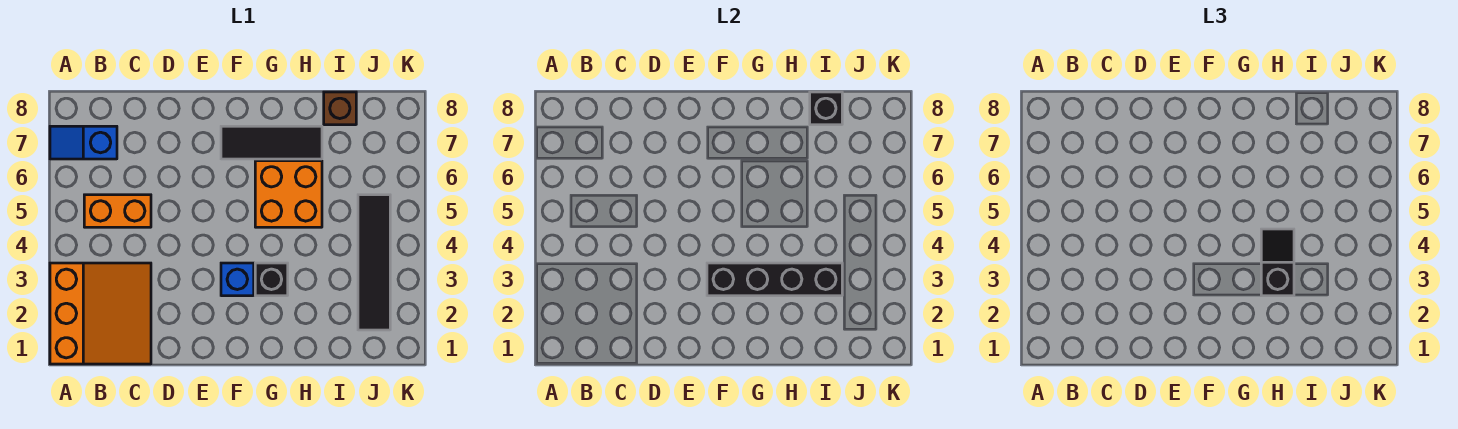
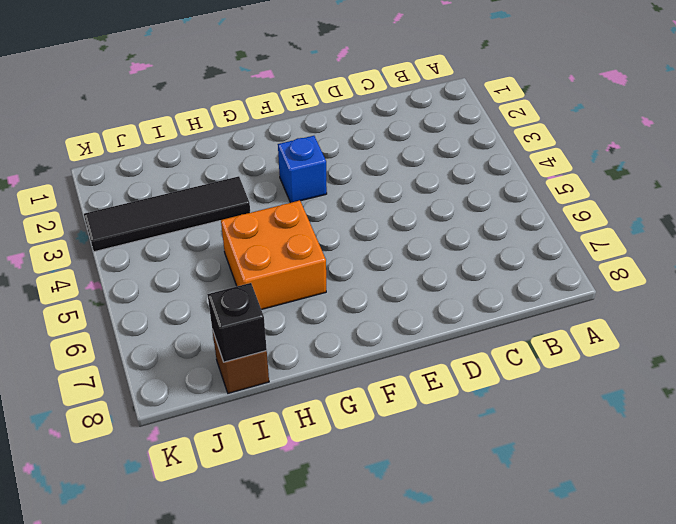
black tile H3:K3 level 1 -> black tile J2:J5 level 1
none -> orange slope A1:C3 level 1 top A
none -> blue slope A7:B7 level 1 top B
none -> orange brick B5:C5 level 1

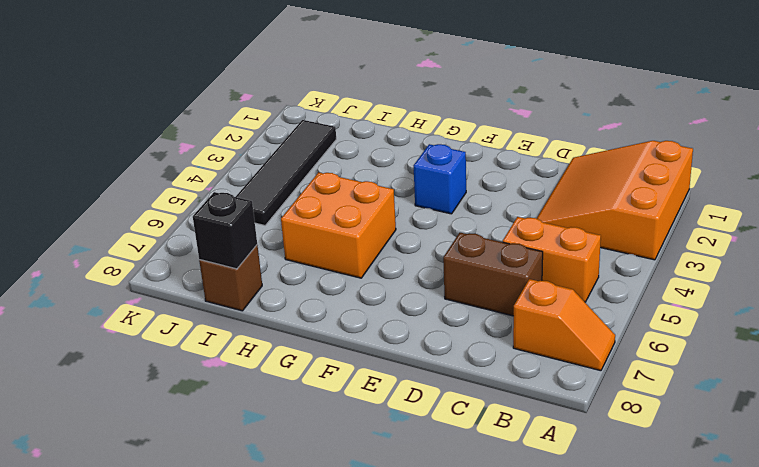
orange slope A7:B7 level 1 top B -> blue slope A7:B7 level 1 top B
brown brick C6:D6 level 1 -> none
none -> black tile F7:H7 level 1
none -> black brick G3 level 1
none -> black brick F3:I3 level 2

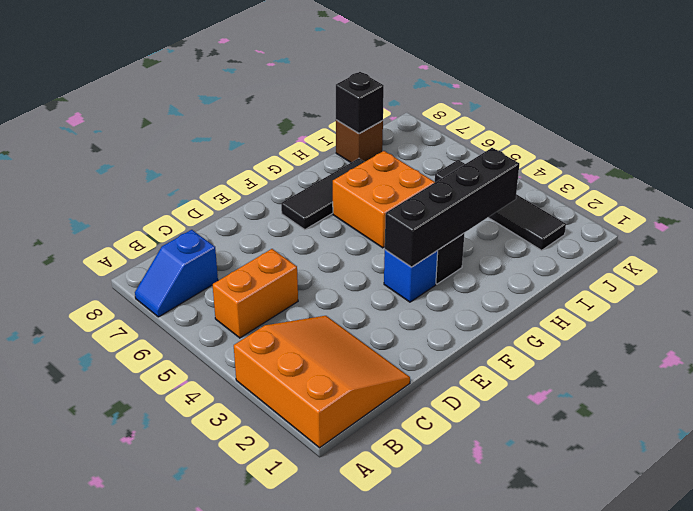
none -> black slope H3:H4 level 3 top 3

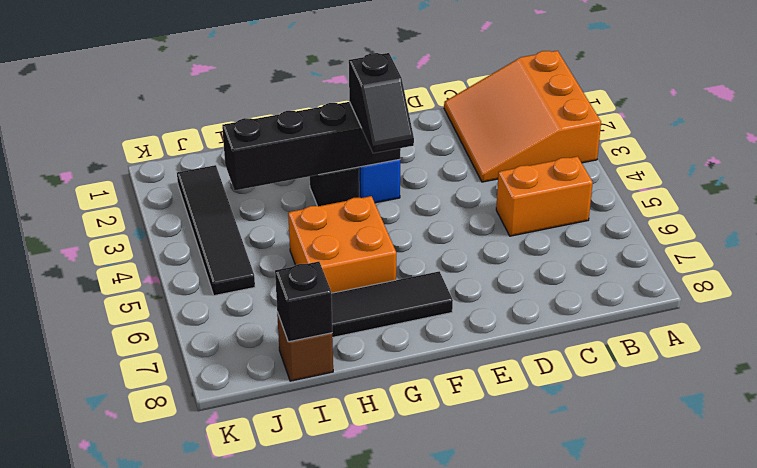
black slope F3:F4 level 3 top 3 -> black slope H3:H4 level 3 top 3
none -> blue slope A7:B7 level 1 top B

